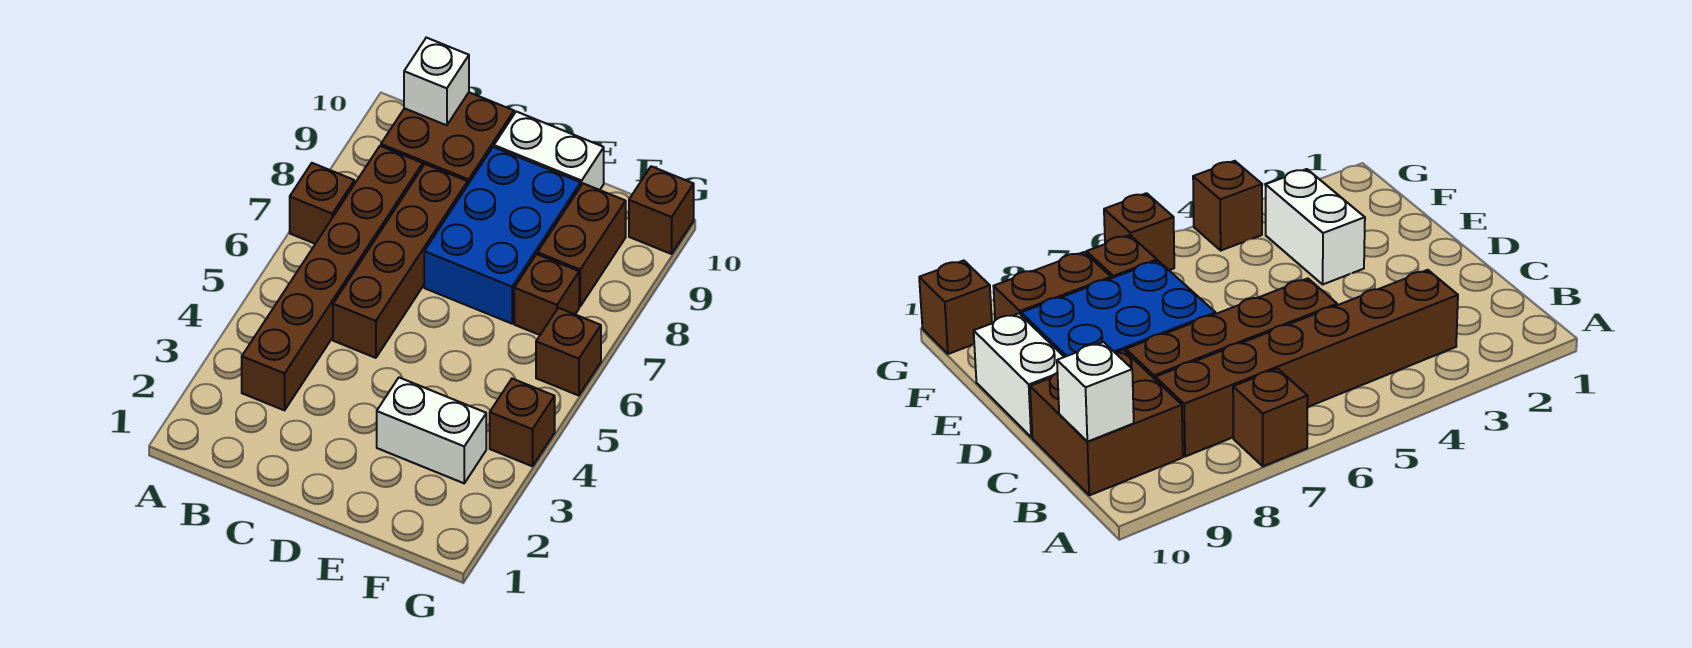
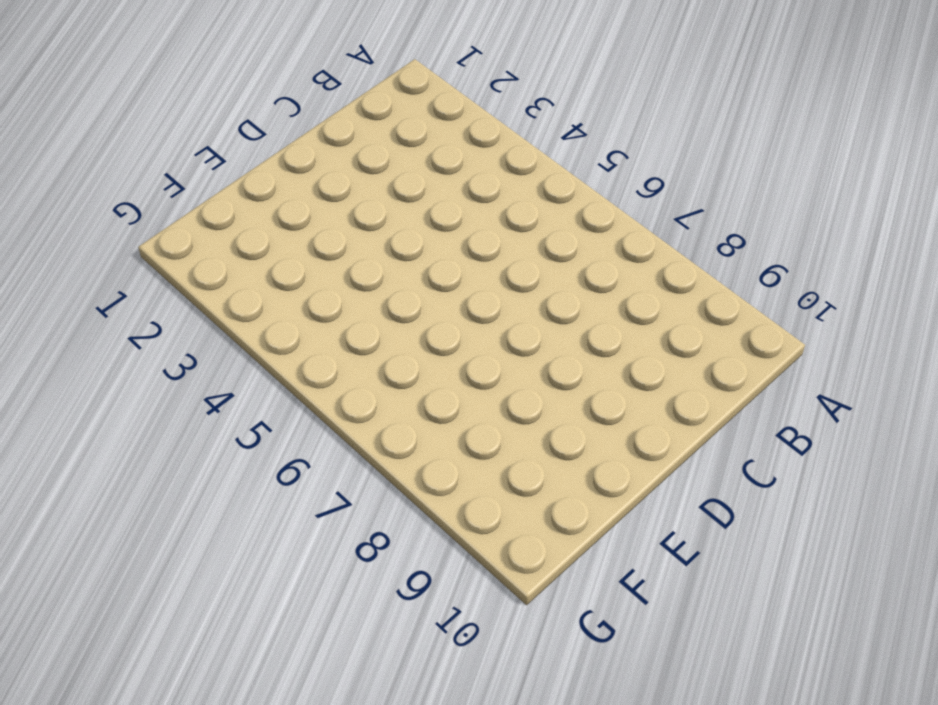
none -> brown brick A7 level 1
none -> brown brick B3:B8 level 1
none -> brown brick B9:C10 level 1

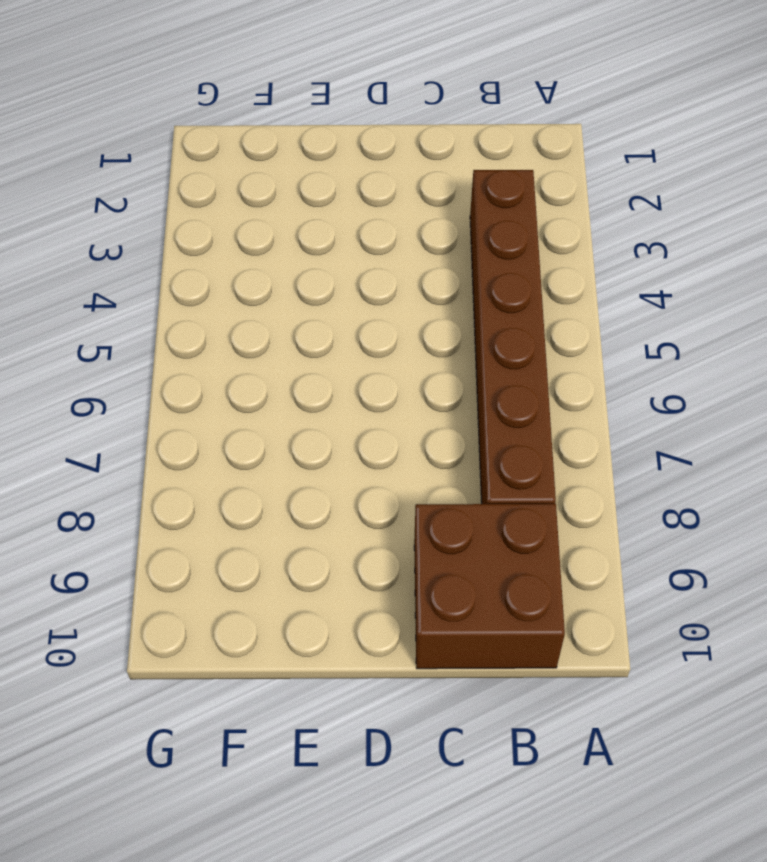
none -> brown brick A7 level 1
none -> brown brick C5:C8 level 1
none -> blue brick D7:E9 level 1

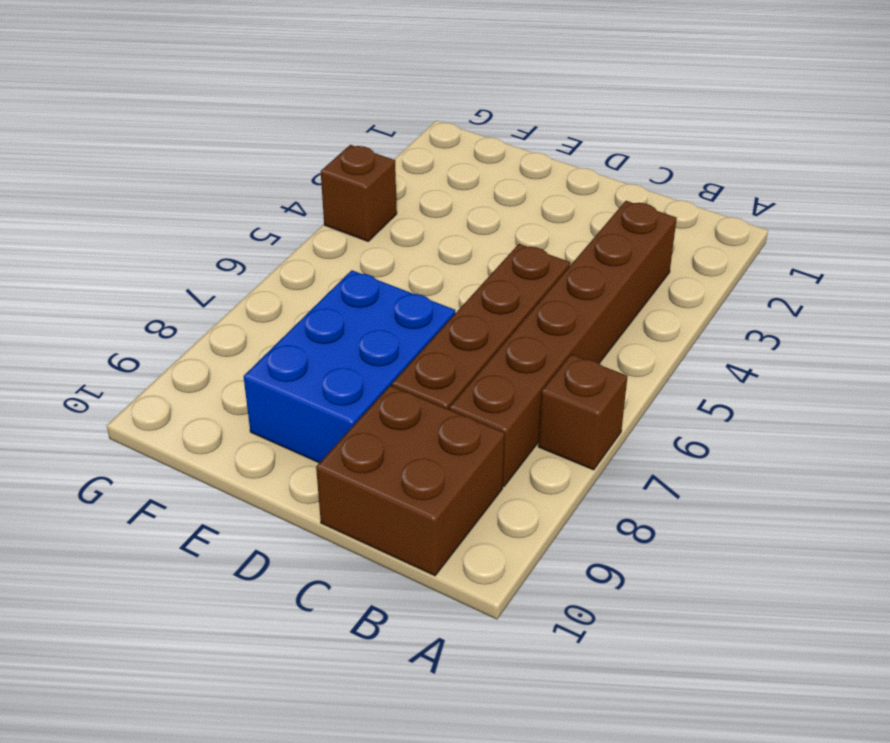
none -> white brick D10:E10 level 1
none -> white brick E3:F3 level 1
none -> brown brick F7 level 1

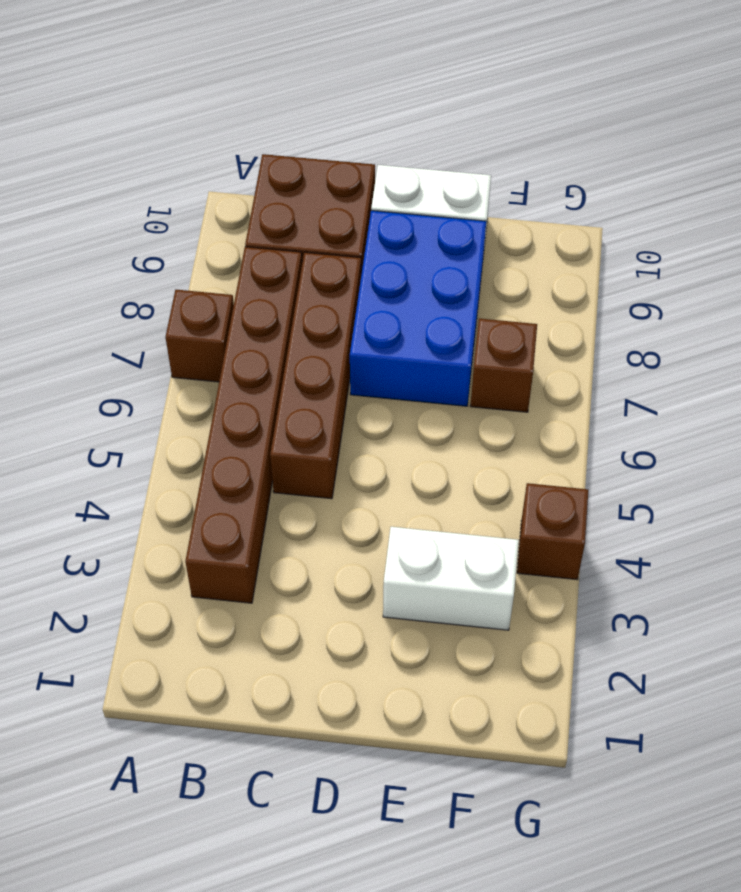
none -> brown brick F8:F9 level 1
none -> brown brick G6 level 1
none -> brown brick G10 level 1

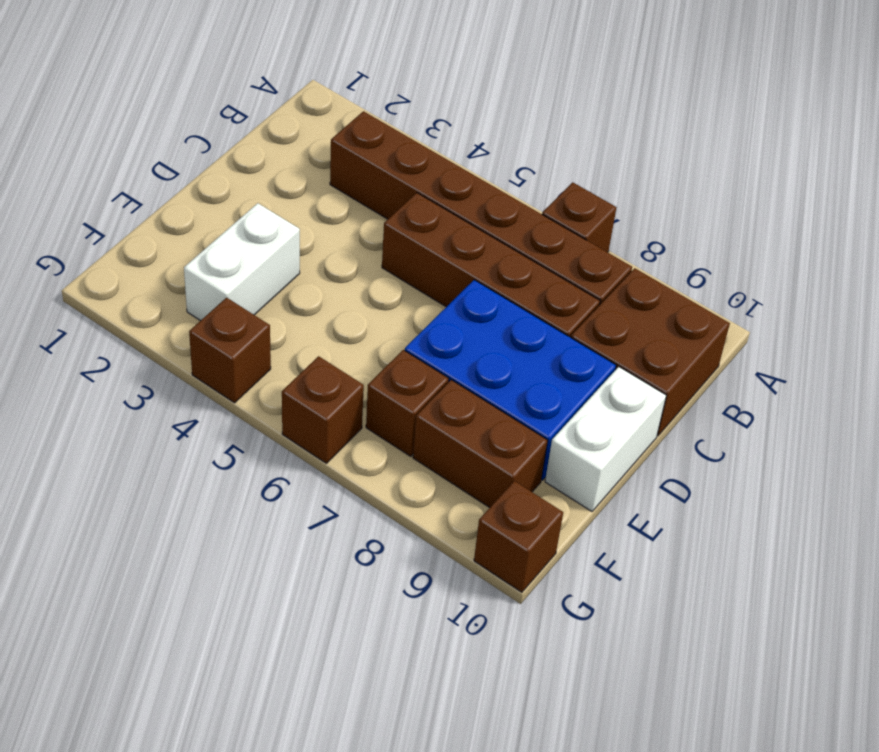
none -> white brick B10 level 2

